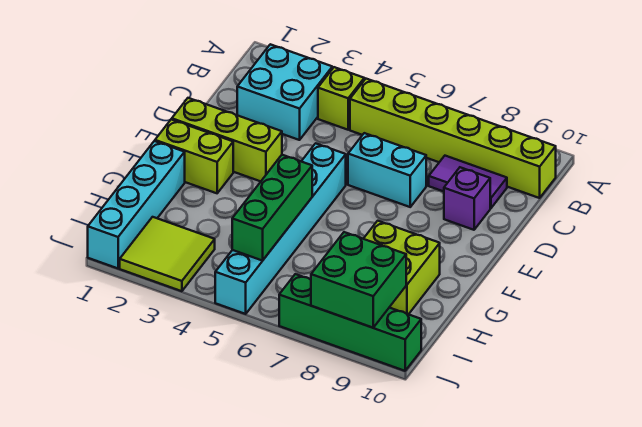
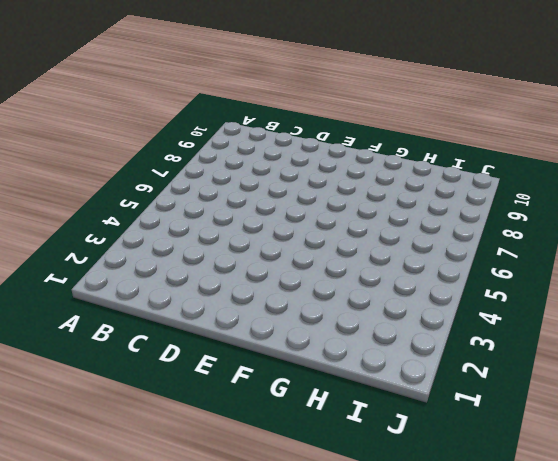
none -> cyan brick B2:C3 level 1
none -> lime brick B4 level 1
none -> lime brick B5:B10 level 1

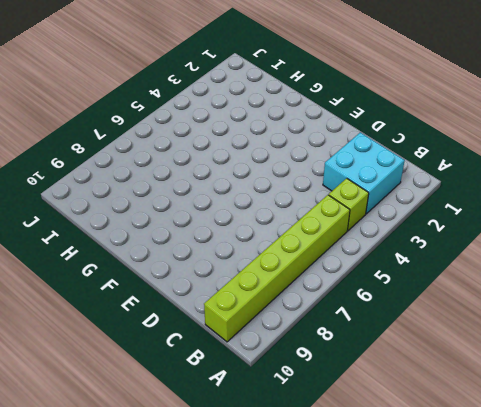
none -> purple tile C8:C9 level 1
none -> cyan brick D6:D7 level 1
none -> purple brick D9 level 1

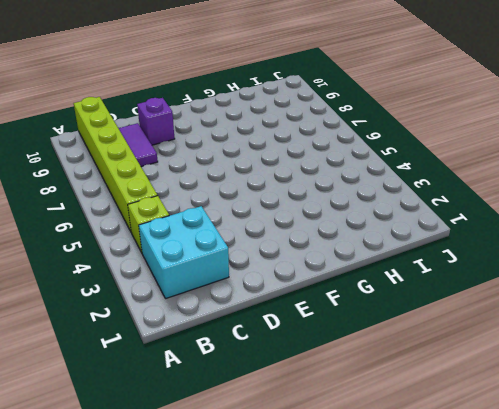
none -> cyan brick D6:D7 level 1
none -> lime brick E1:E3 level 1
none -> cyan brick E5:J5 level 1

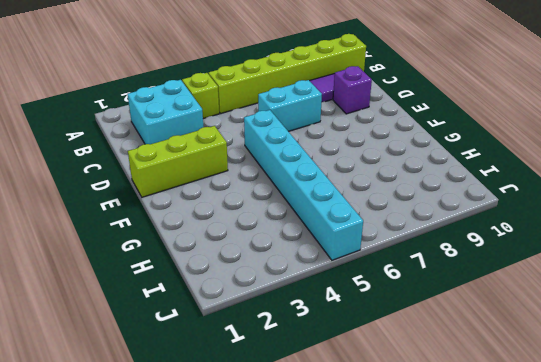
none -> lime brick F1:F2 level 1
none -> cyan brick G1:J1 level 1
none -> lime brick G8:H9 level 1

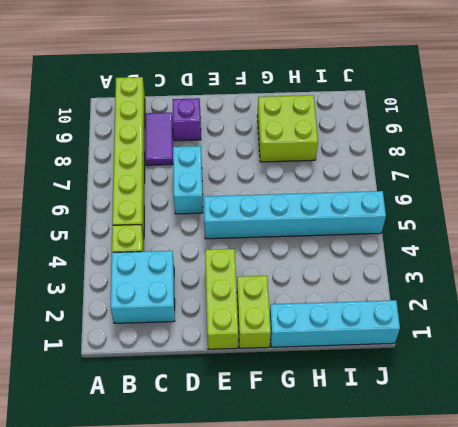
none -> lime tile I2:J3 level 1
none -> green brick J7:J10 level 1
none -> green brick G5:I5 level 2

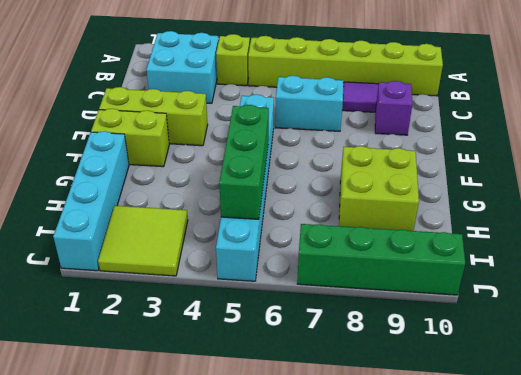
none -> green brick I8:J9 level 2

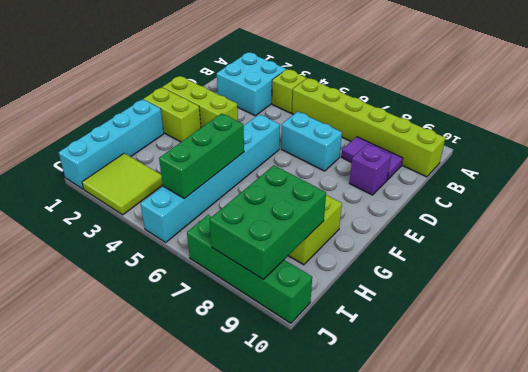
green brick H8:J9 level 2 -> green brick I8:J9 level 2

